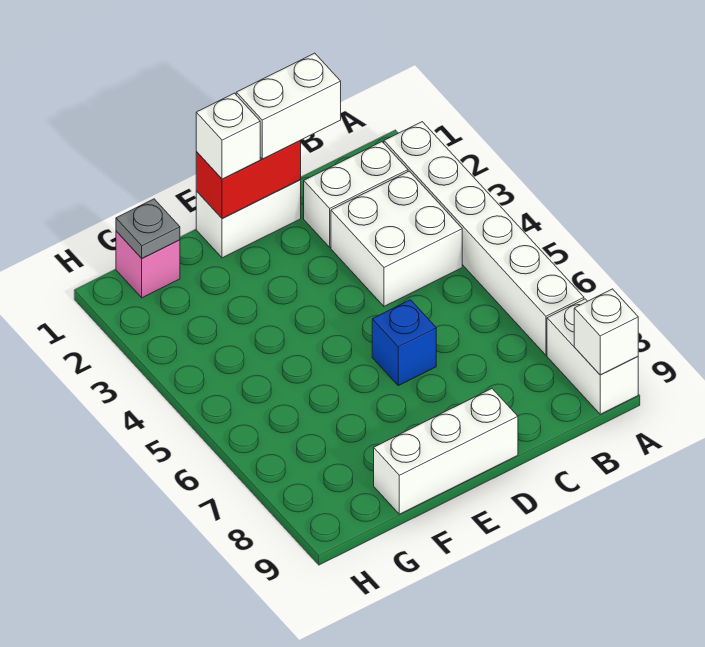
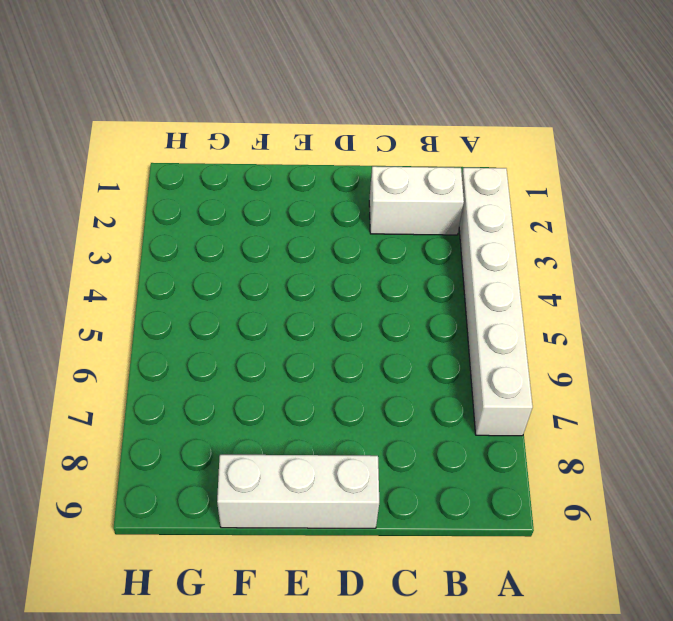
none -> white brick A8:A9 level 1
none -> white brick B3:C4 level 1
none -> white brick D1:E1 level 1

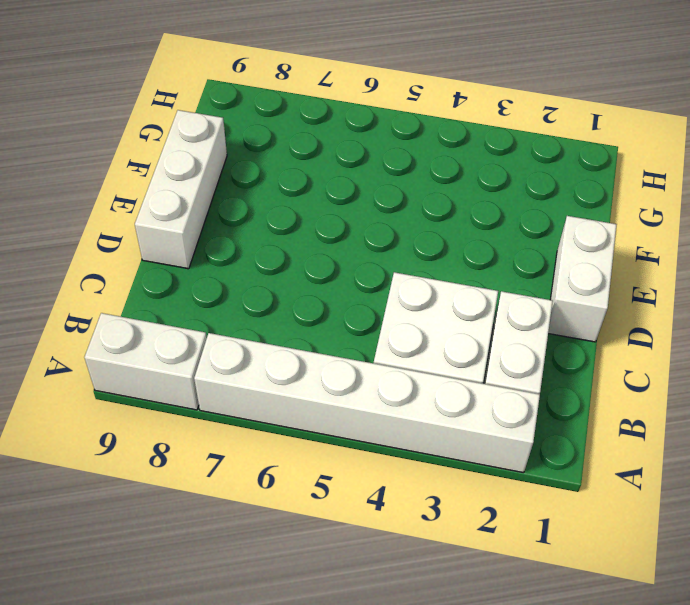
none -> blue brick D6 level 1
none -> pink brick G1 level 1
none -> white brick A9 level 2

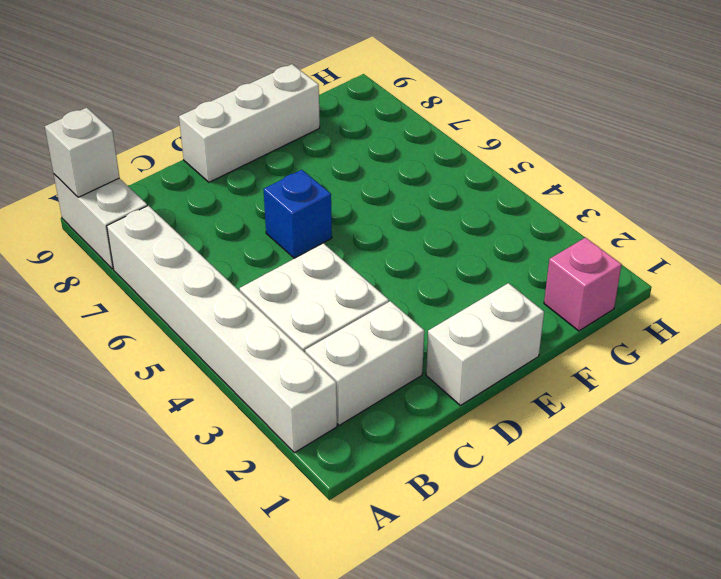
none -> red brick D1:E1 level 2
none -> grey plate G1 level 2
none -> white brick C1:D1 level 3

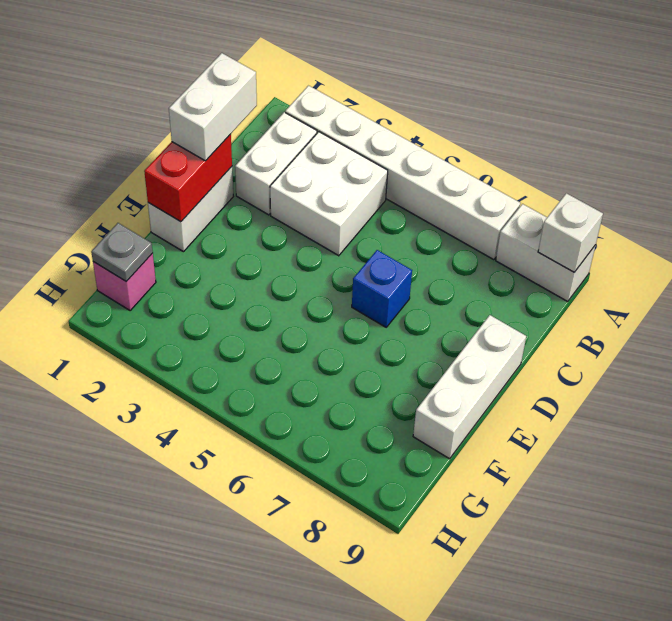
none -> white brick E1 level 3

